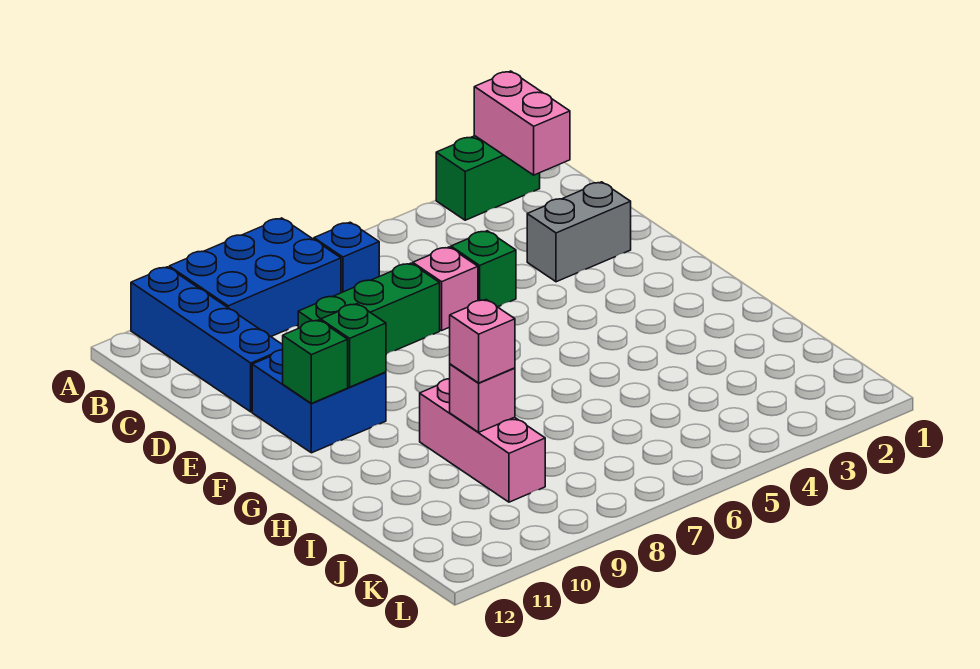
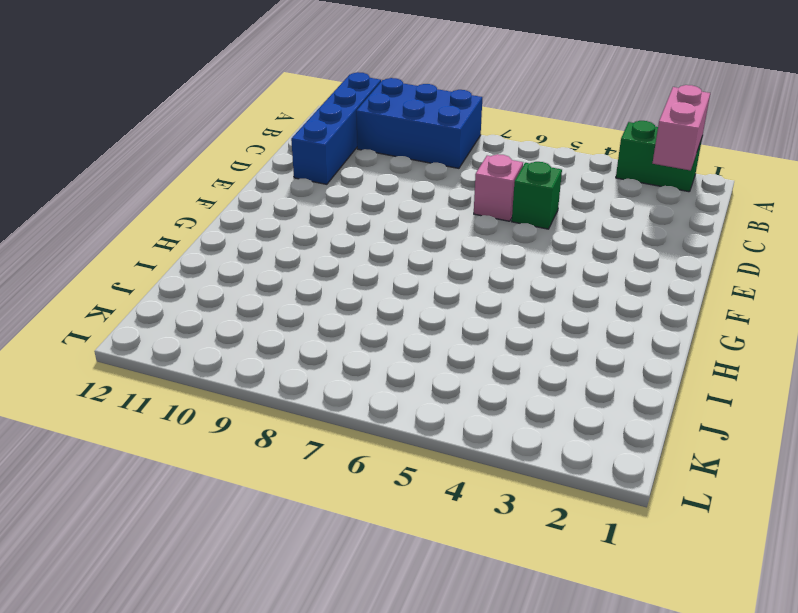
none -> blue brick B7 level 1
none -> grey brick D2:D3 level 1
none -> green brick D7:D9 level 1

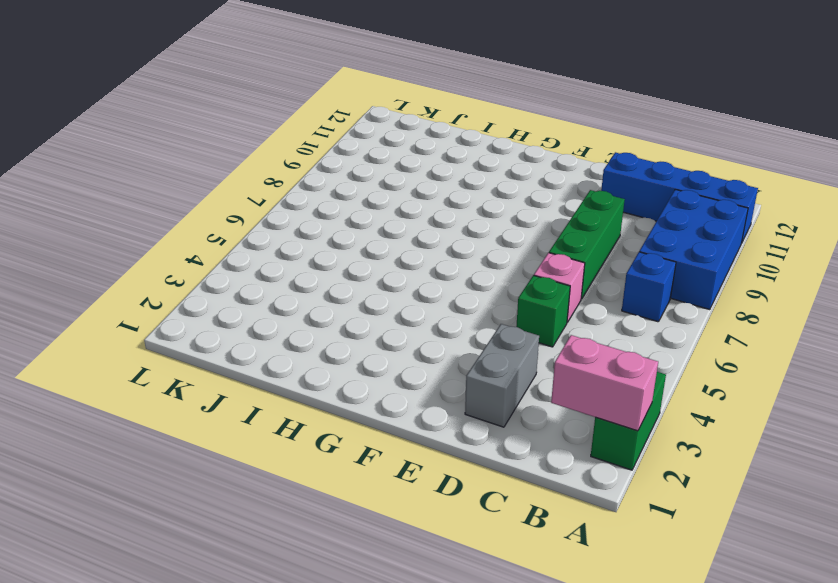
none -> blue brick E10:F11 level 1
none -> pink brick H9:J9 level 1
none -> green brick F10 level 2

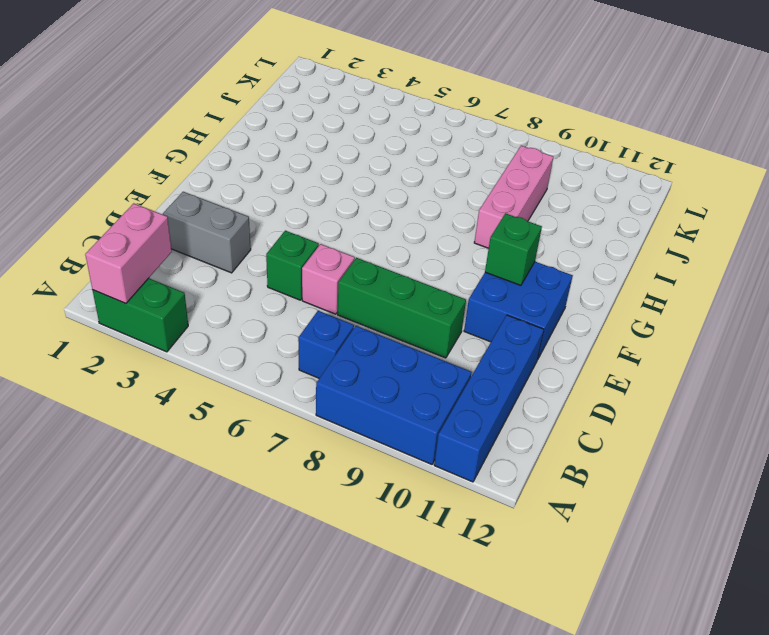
none -> green brick F11 level 2
none -> pink brick I9 level 2
none -> pink brick I9 level 3

